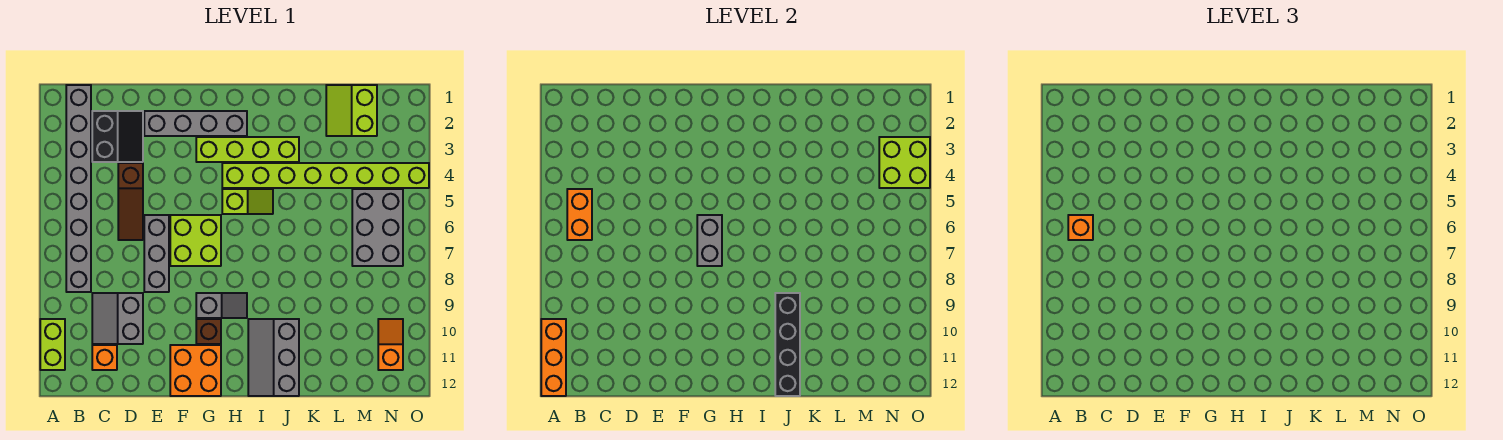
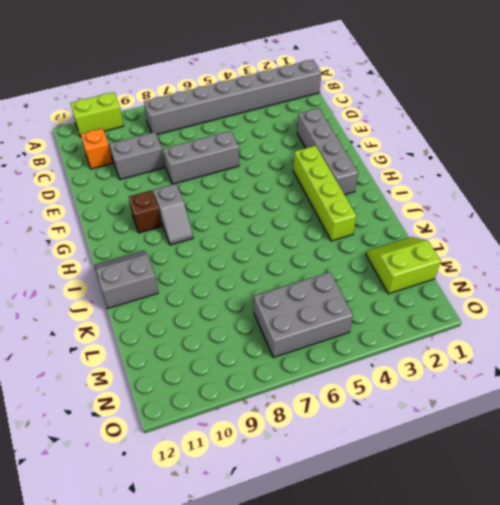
grey slope I11:J12 level 1 top J -> grey slope I10:J12 level 1 top J
none -> black slope C2:D3 level 1 top C
none -> brown slope D4:D6 level 1 top 4
none -> lime brick F6:G7 level 1

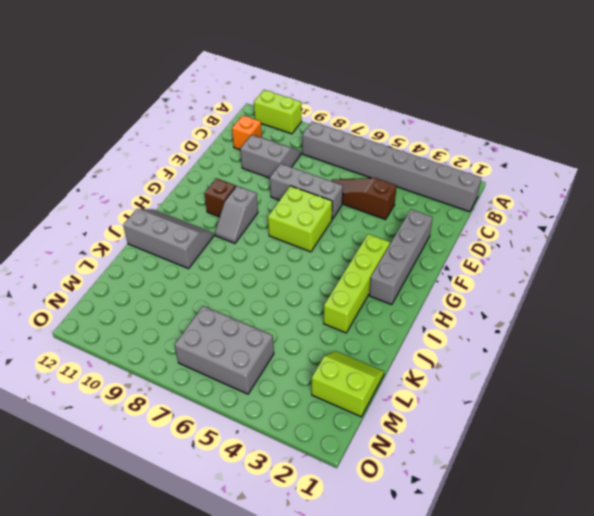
none -> black slope C2:D3 level 1 top C
none -> orange brick F11:G12 level 1
none -> lime brick H4:O4 level 1

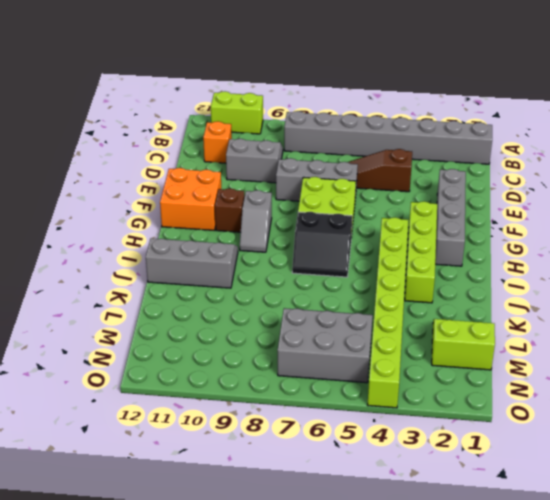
black slope H6:I7 level 1 top H -> black slope C2:D3 level 1 top C
none -> lime slope H5:I5 level 1 top H
none -> orange slope N10:N11 level 1 top 11
none -> orange brick A10:A12 level 2

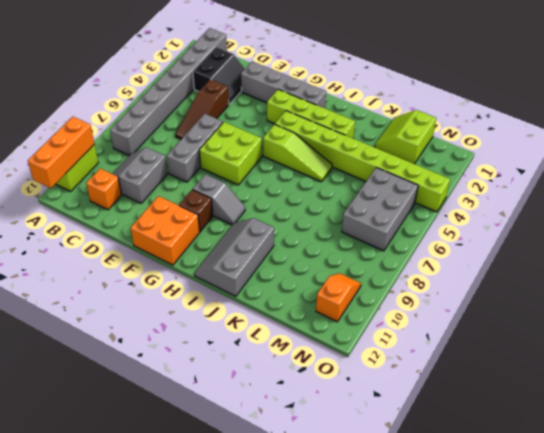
lime slope H5:J5 level 1 top H -> lime slope H5:I5 level 1 top H
none -> orange brick B5:B6 level 2
none -> grey brick G6:G7 level 2
none -> black brick J9:J12 level 2

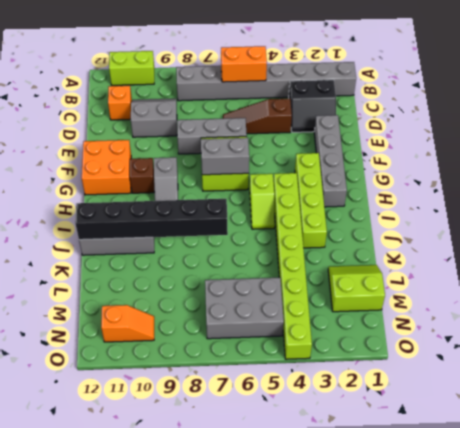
black brick J7:J12 level 2 -> black brick J9:J12 level 2
none -> orange brick A10:A12 level 2
none -> lime brick N3:O4 level 2
none -> orange brick B6 level 3

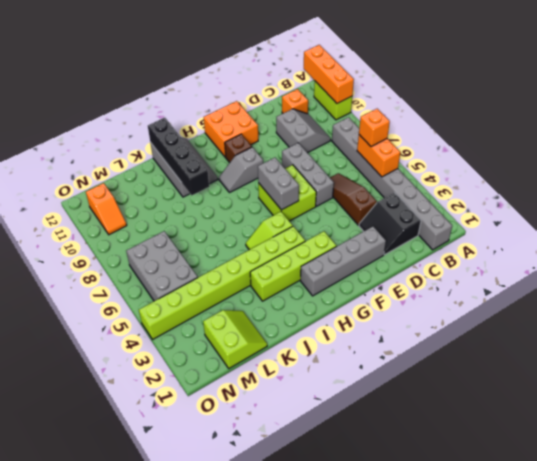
none -> lime brick N3:O4 level 2

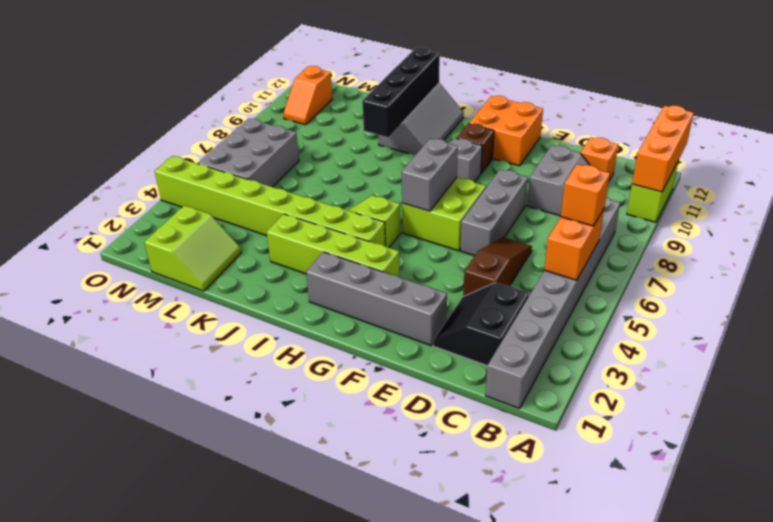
none -> lime brick N3:O4 level 2

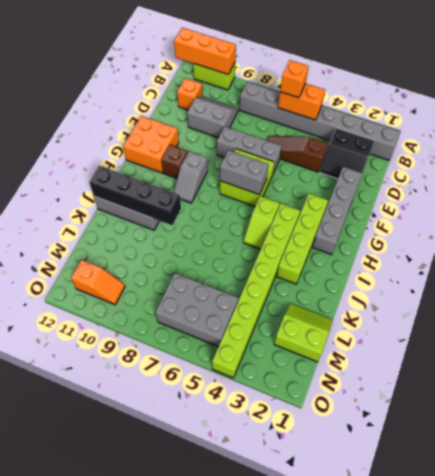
none -> lime brick N3:O4 level 2

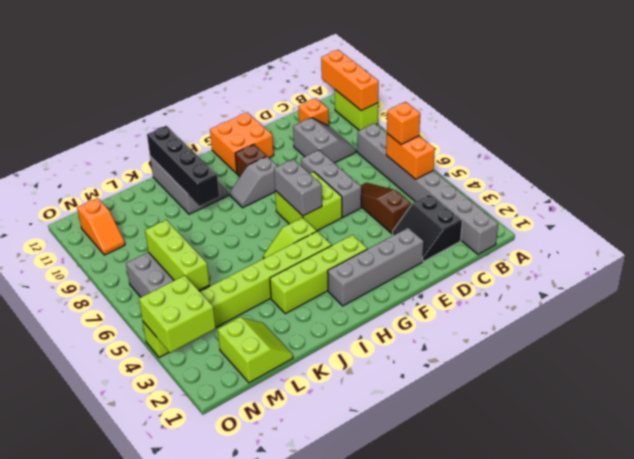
lime brick M5:M7 level 2 -> none

